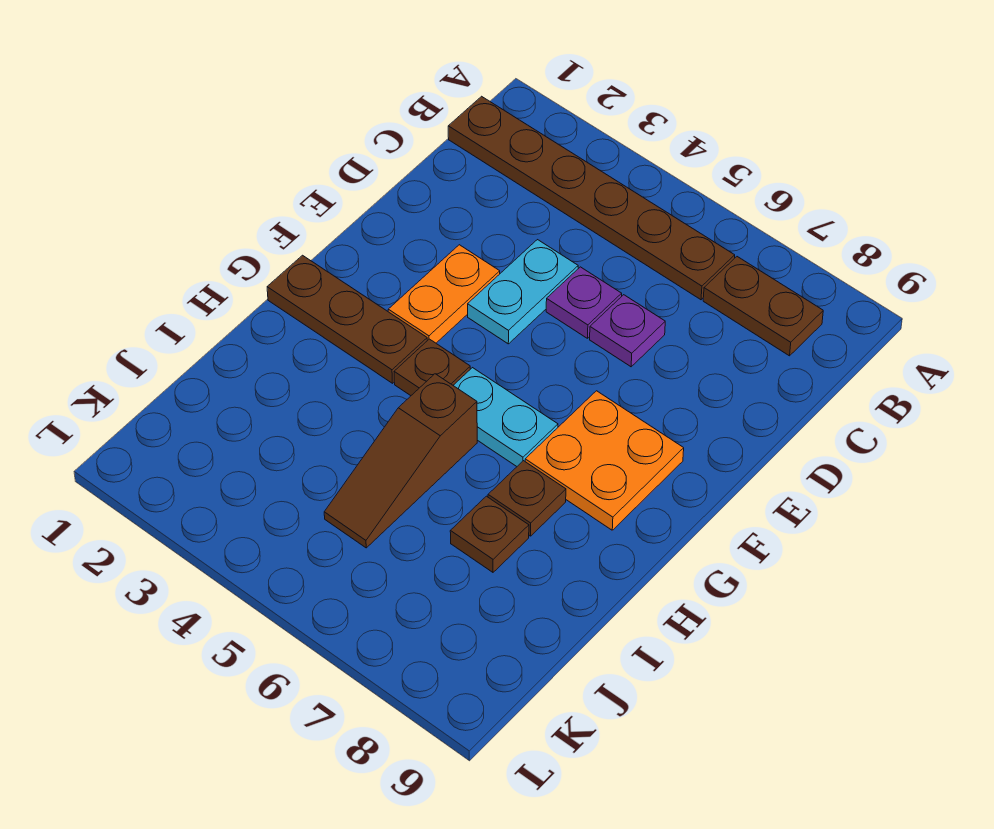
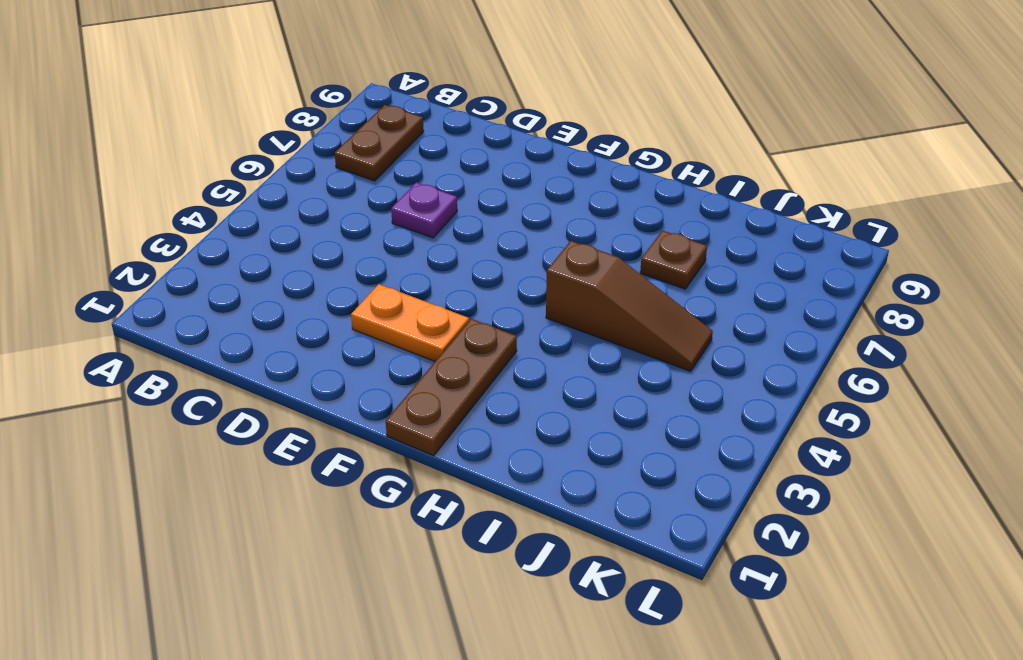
none -> brown plate B1:B6 level 1
none -> cyan plate D4:E4 level 1
none -> purple plate D5 level 1

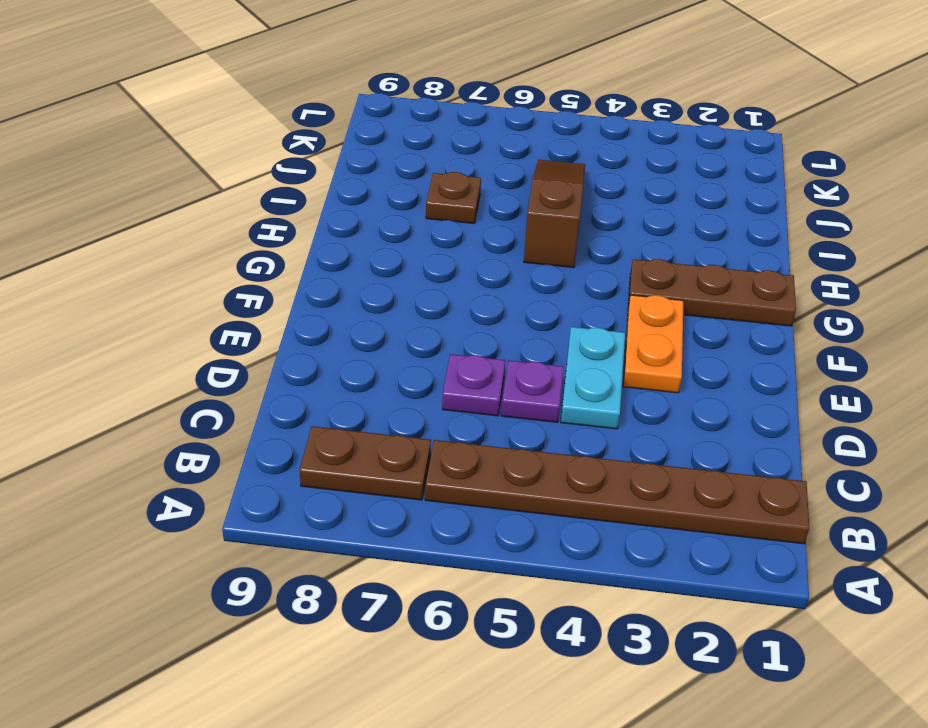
none -> orange plate F7:G8 level 1
none -> brown plate G4 level 1
none -> cyan plate G5:G6 level 1

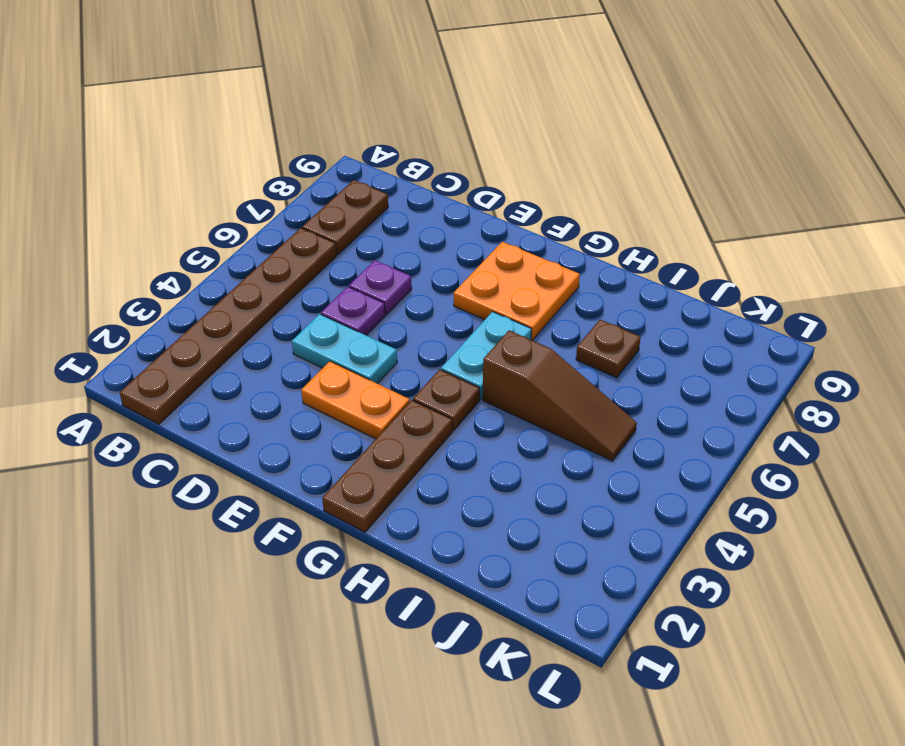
none -> brown plate H7 level 1

